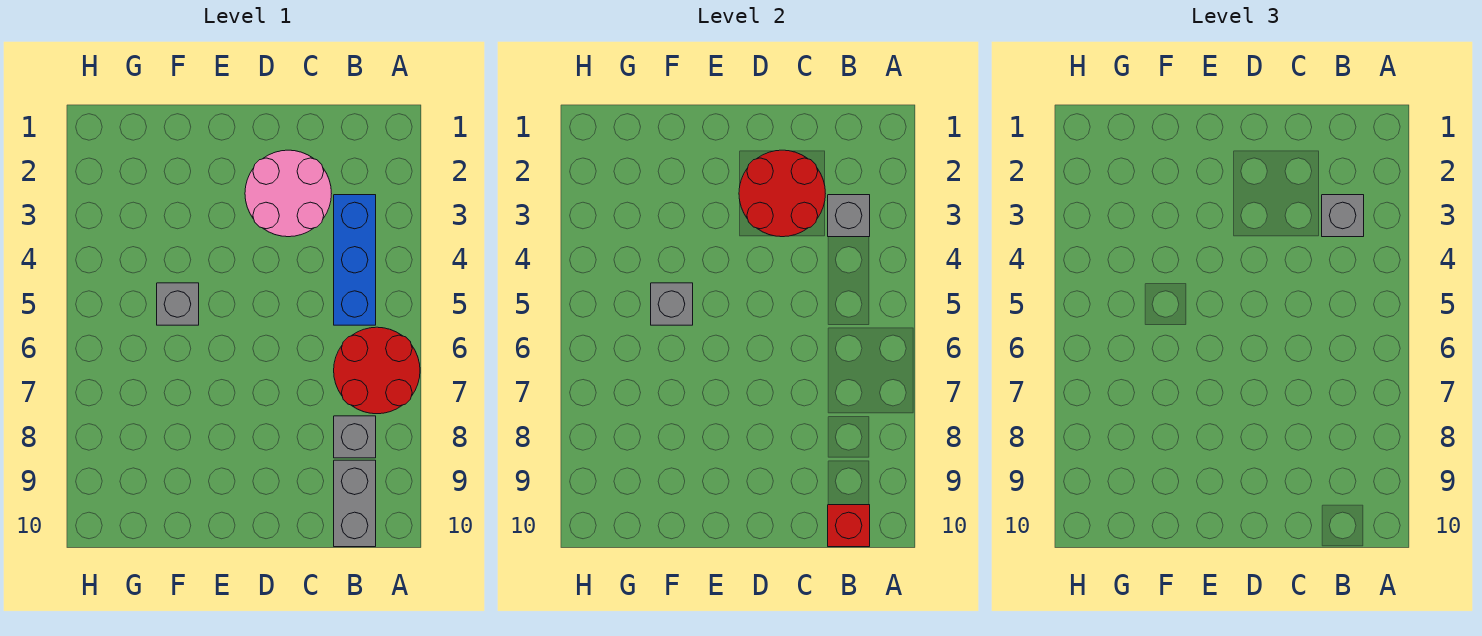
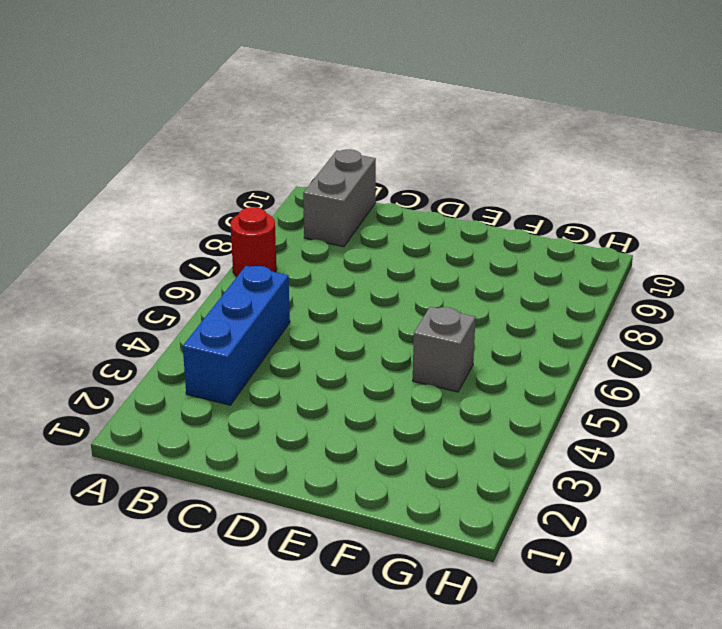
red round brick A7 level 1 -> red round brick A6:B7 level 1
none -> grey brick B8 level 1
none -> pink round brick C2:D3 level 1

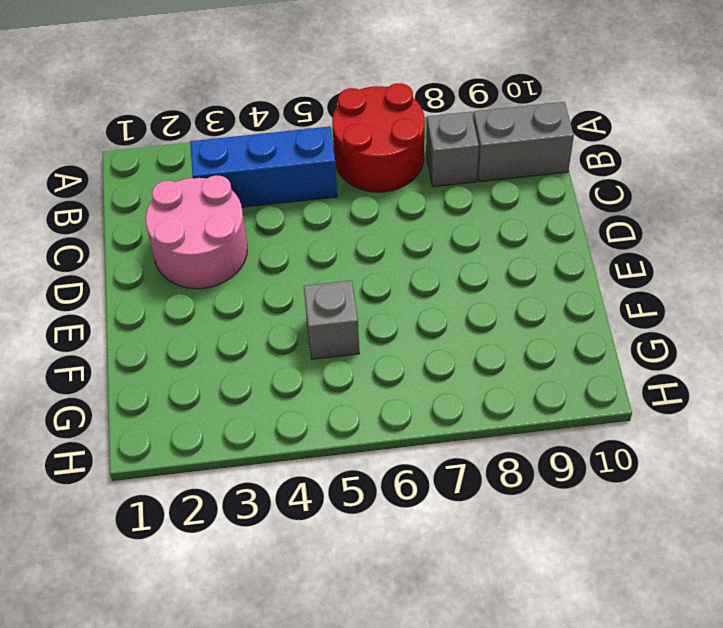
none -> grey brick B3 level 2
none -> red brick B10 level 2

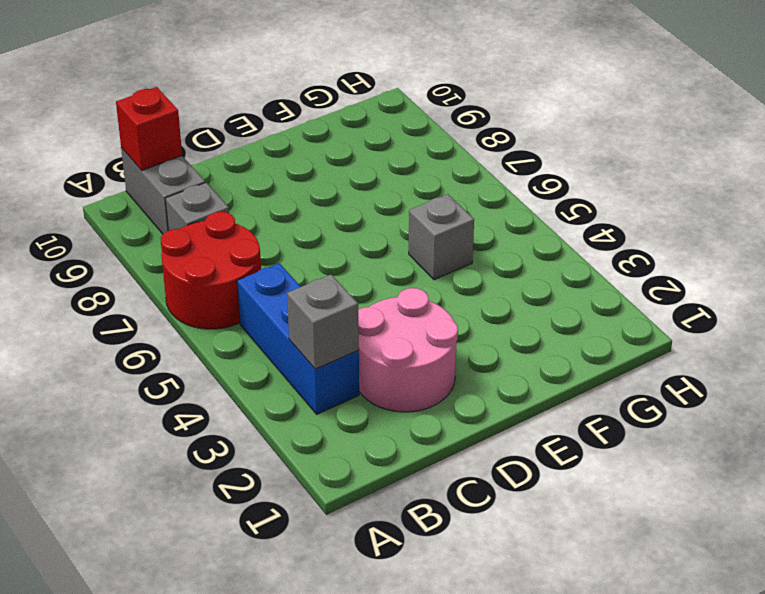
none -> red round brick C2:D3 level 2
none -> grey brick F5 level 2

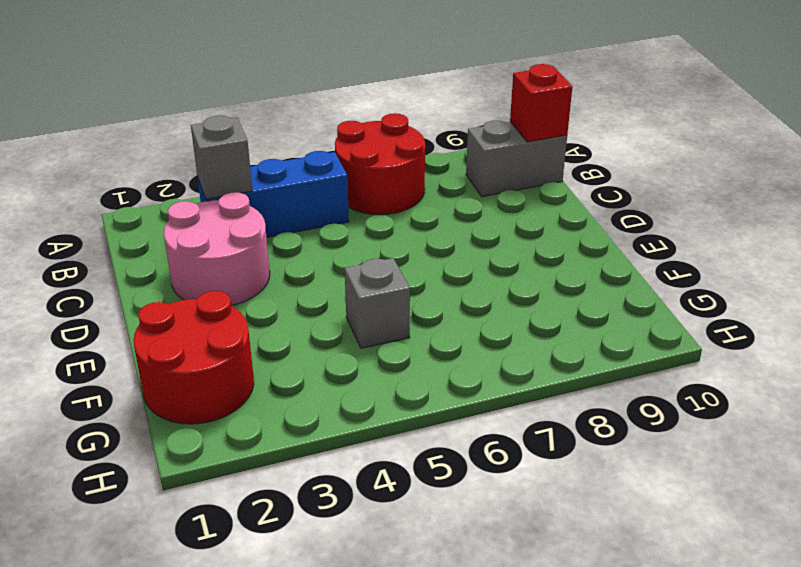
red round brick F1:G2 level 1 -> red round brick C2:D3 level 2
none -> grey brick B8 level 1
none -> grey brick F5 level 2

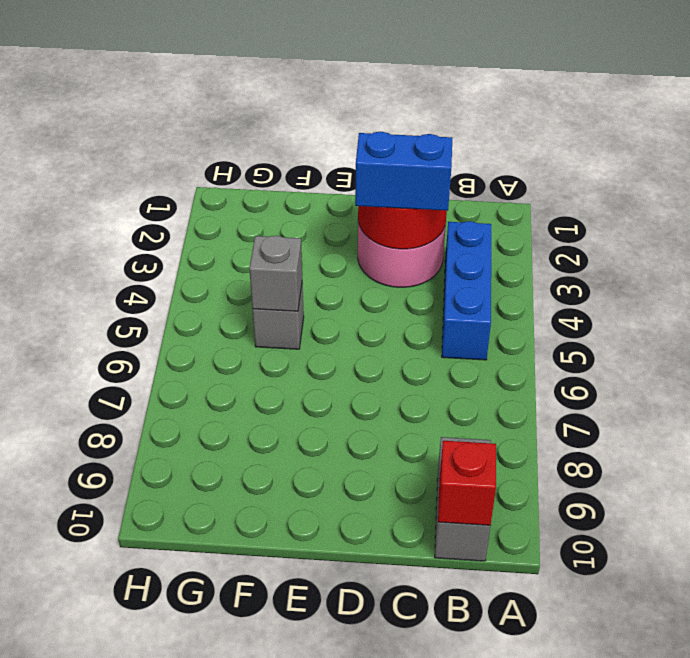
blue brick C3:D3 level 3 -> none
none -> red round brick A6:B7 level 1
none -> grey brick B8 level 1

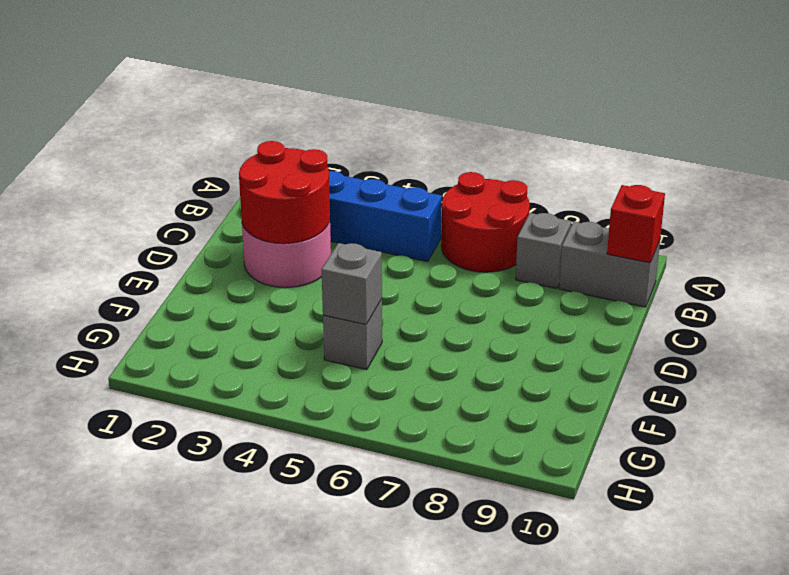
none -> grey brick B3 level 2
none -> grey brick B3 level 3

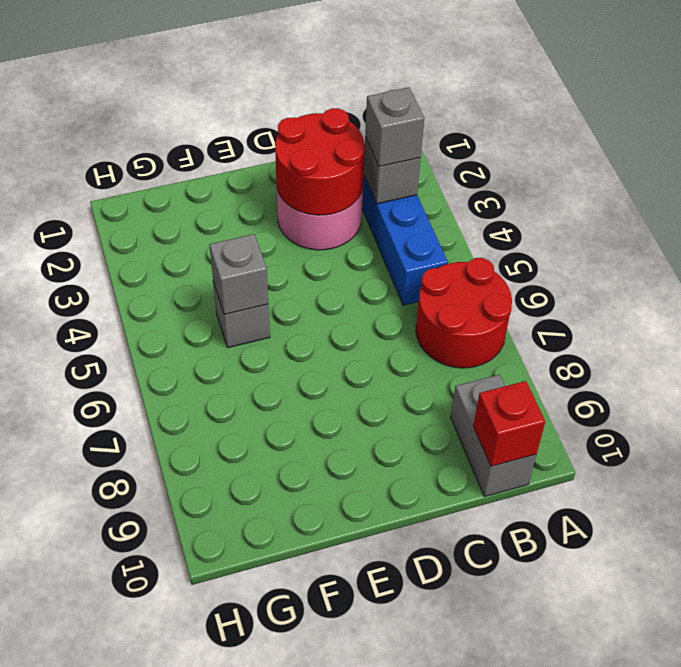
none -> grey brick B8 level 1

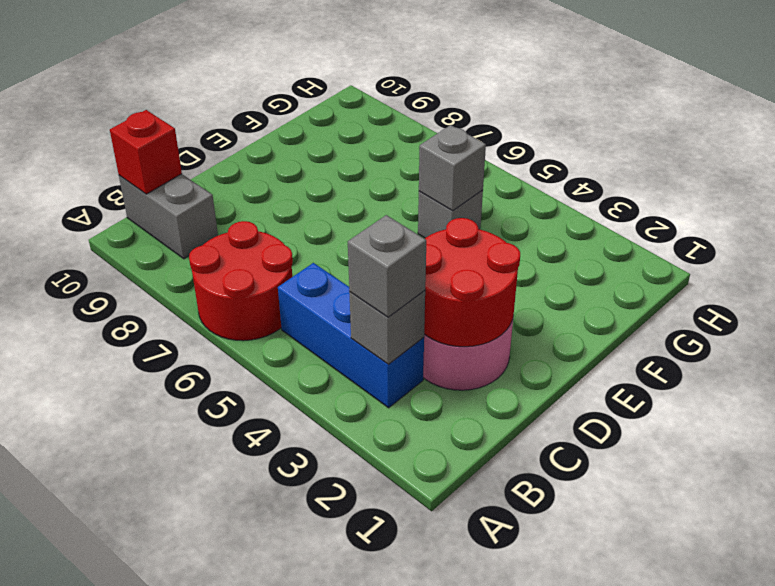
none -> grey brick B8 level 1

